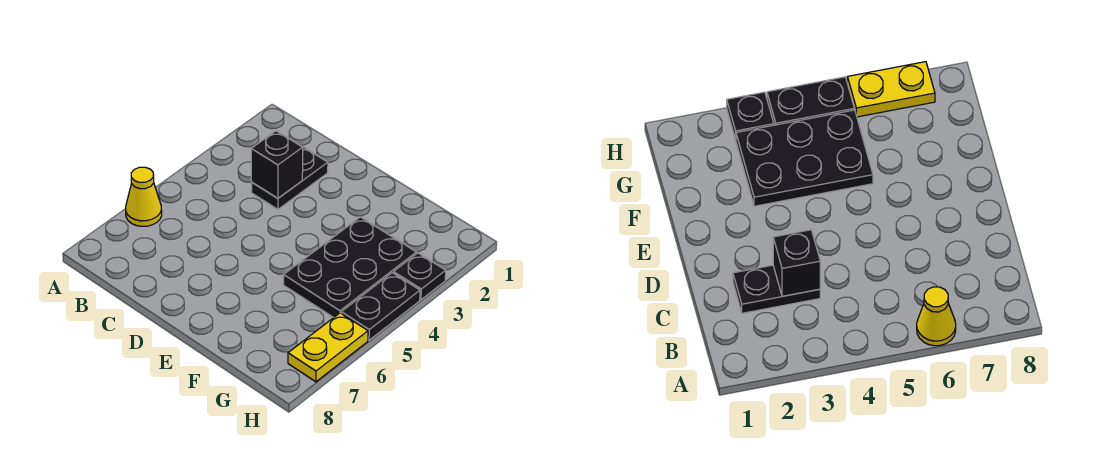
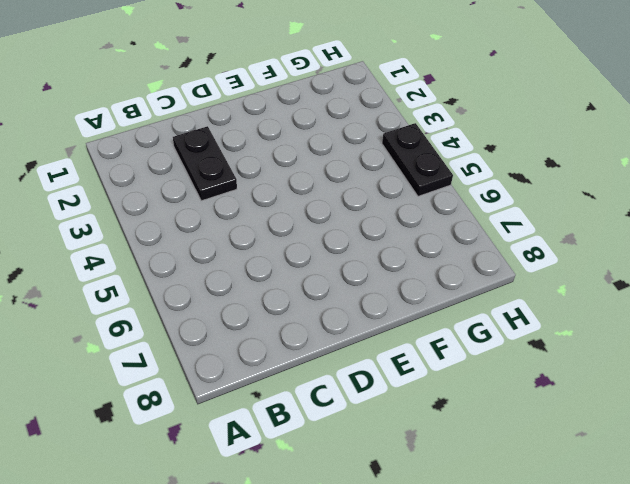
none -> yellow cone A6 level 1
none -> black plate F3:G5 level 1

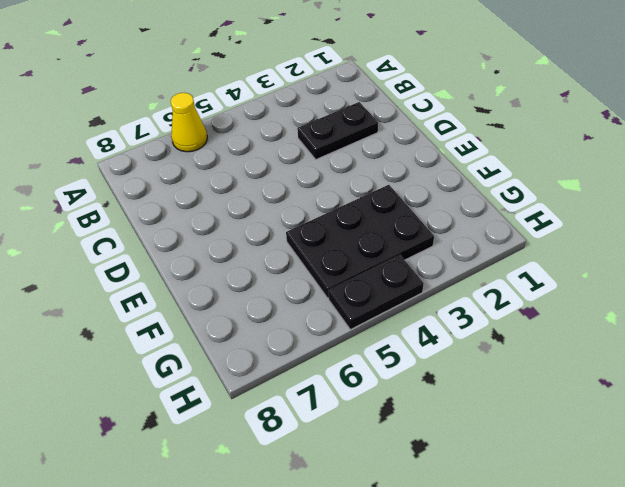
none -> black plate H3 level 1
none -> yellow plate H6:H7 level 1

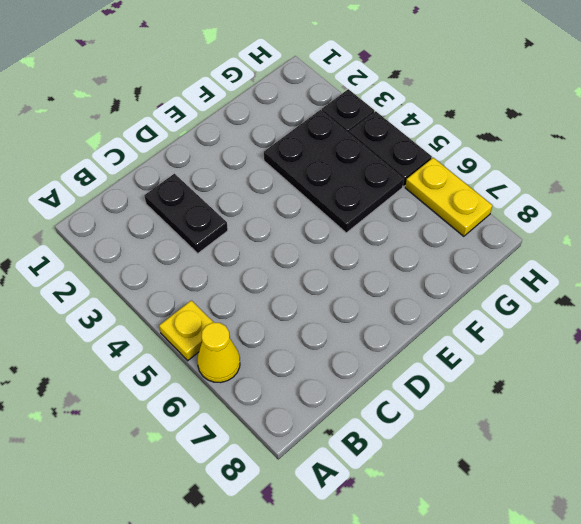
yellow plate A5 level 1 -> none
none -> black brick C3 level 2

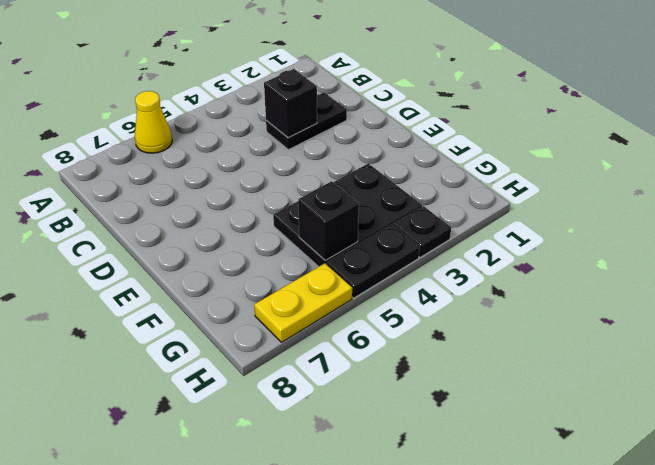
black brick G5 level 2 -> none

